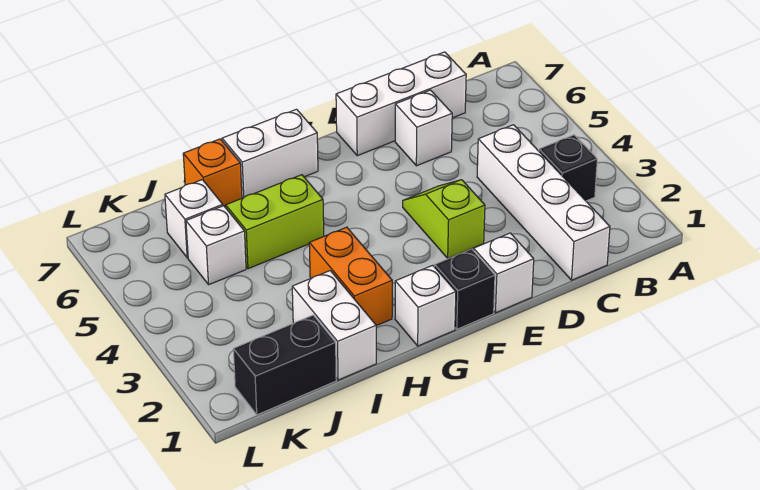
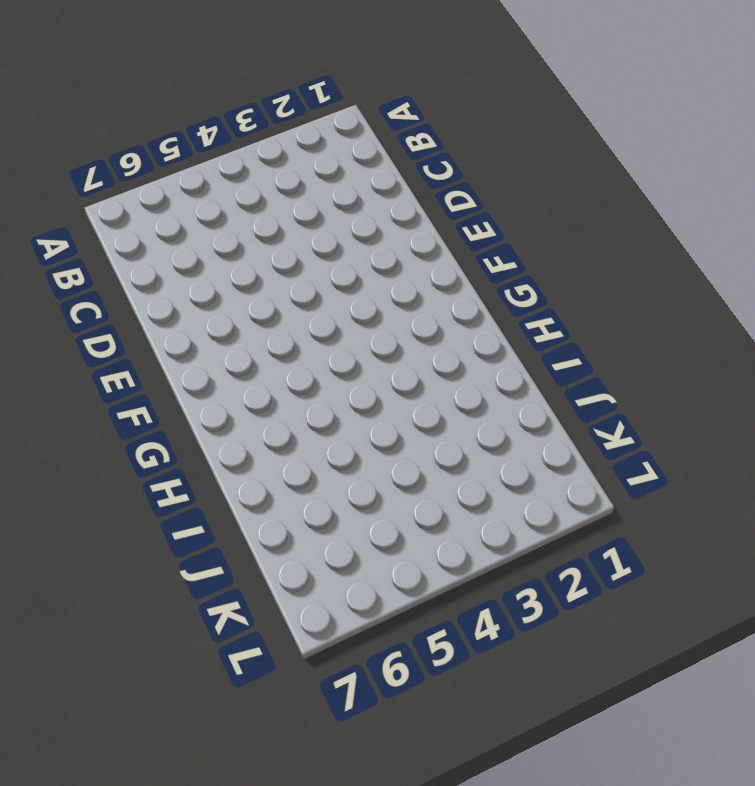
none -> black brick B3 level 1
none -> white brick C1:C4 level 1
none -> white brick C7:E7 level 1

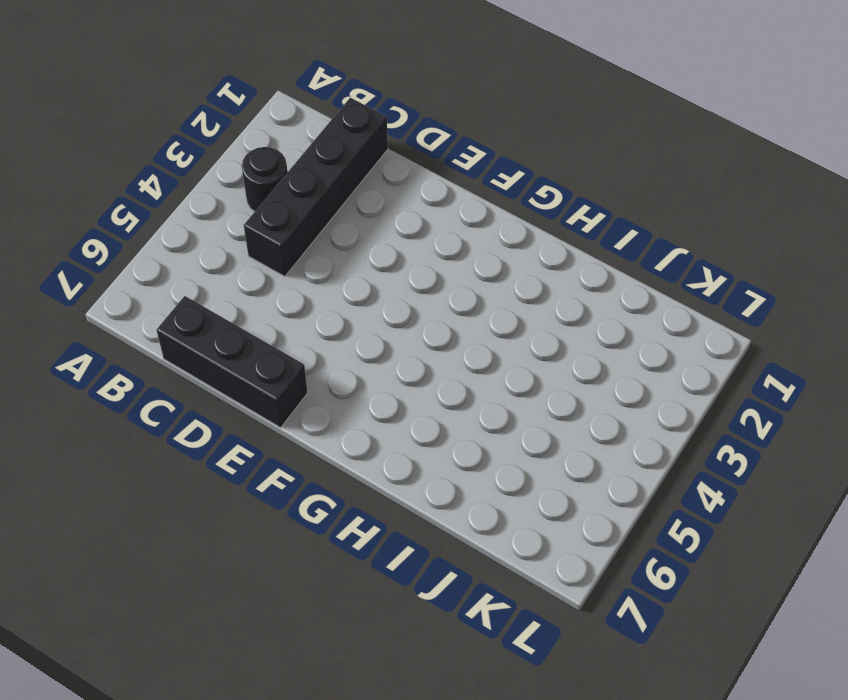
black round brick B3 level 1 -> black brick B3 level 1
black brick C1:C4 level 1 -> white brick C1:C4 level 1
black brick C7:E7 level 1 -> white brick C7:E7 level 1
none -> white brick D6 level 1
none -> white brick E1 level 1
none -> lime slope E3:E4 level 1 top 3

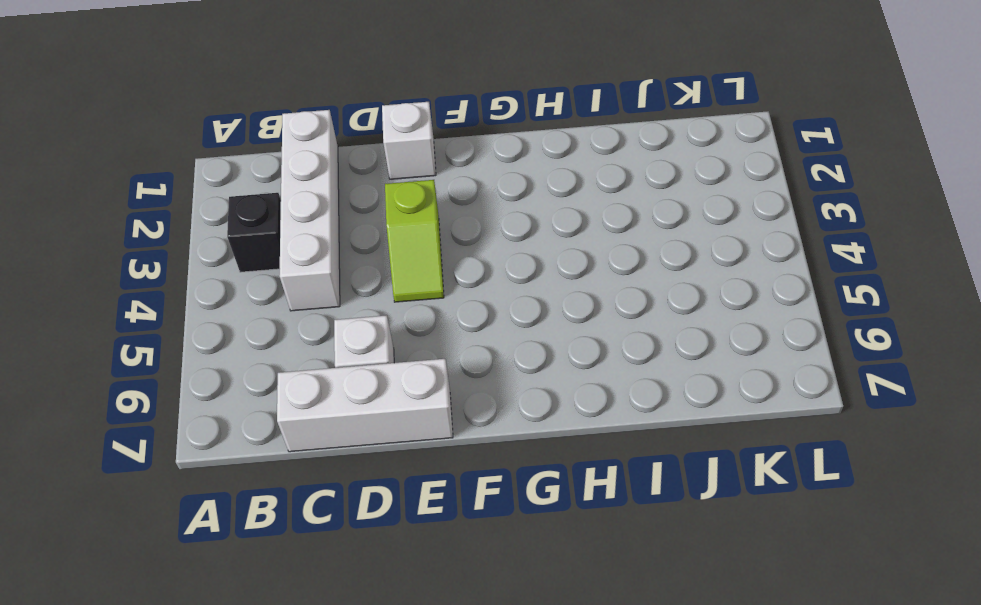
none -> black brick F1 level 1
none -> white brick G1 level 1
none -> white brick G7:H7 level 1

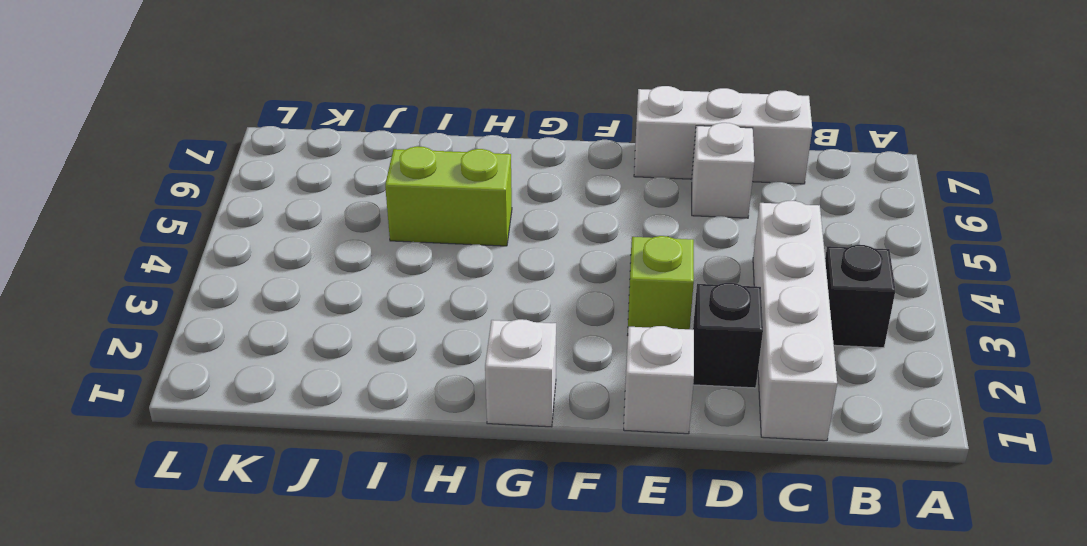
black brick D2 level 1 -> black brick F1 level 1
none -> white brick G7:H7 level 1
none -> orange brick H2:H3 level 1
none -> white brick I1:I2 level 1

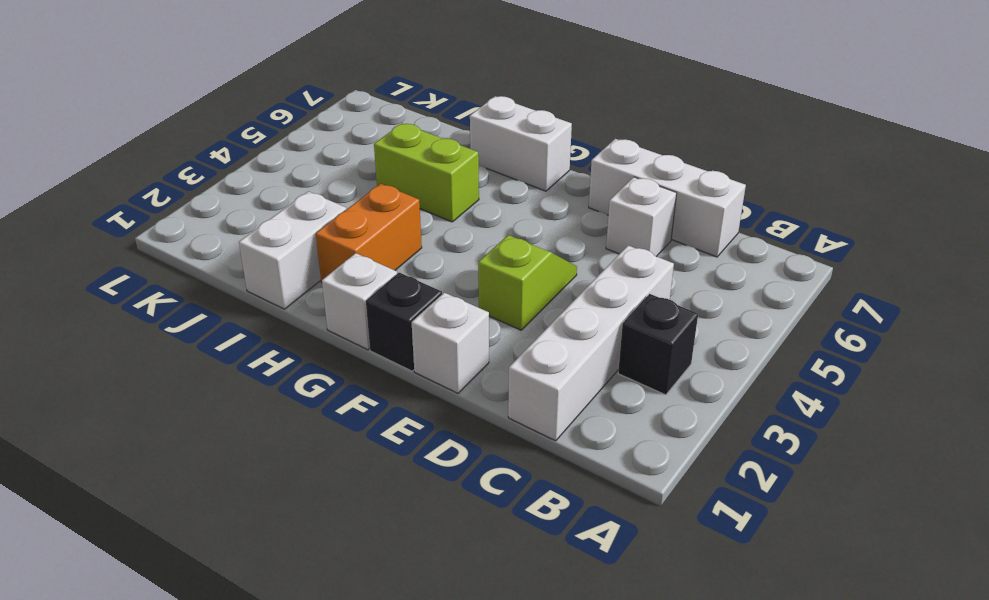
none -> orange brick I7 level 1
none -> black brick J1:K1 level 1
none -> white brick J5 level 1

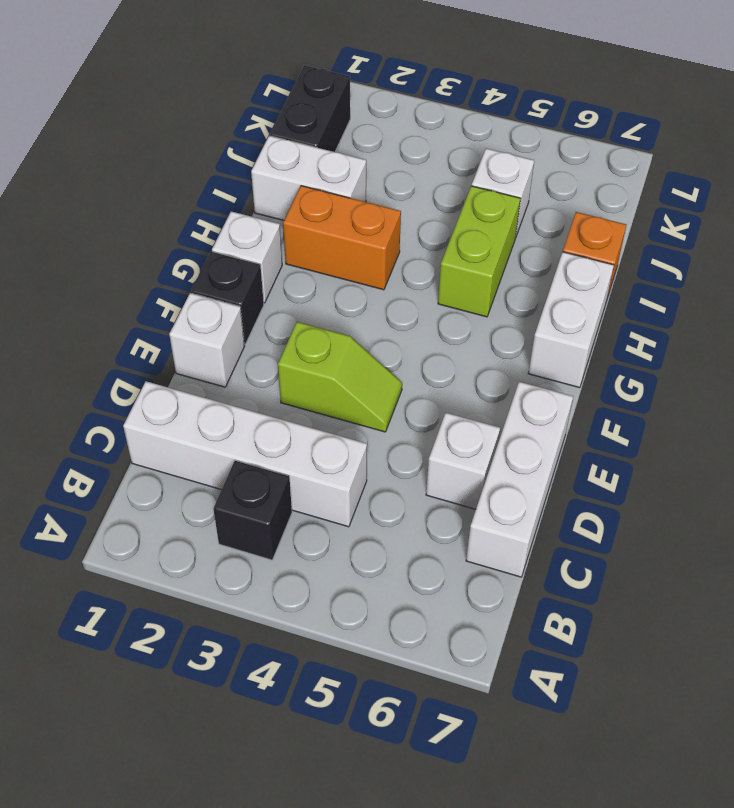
none -> white brick J6 level 1

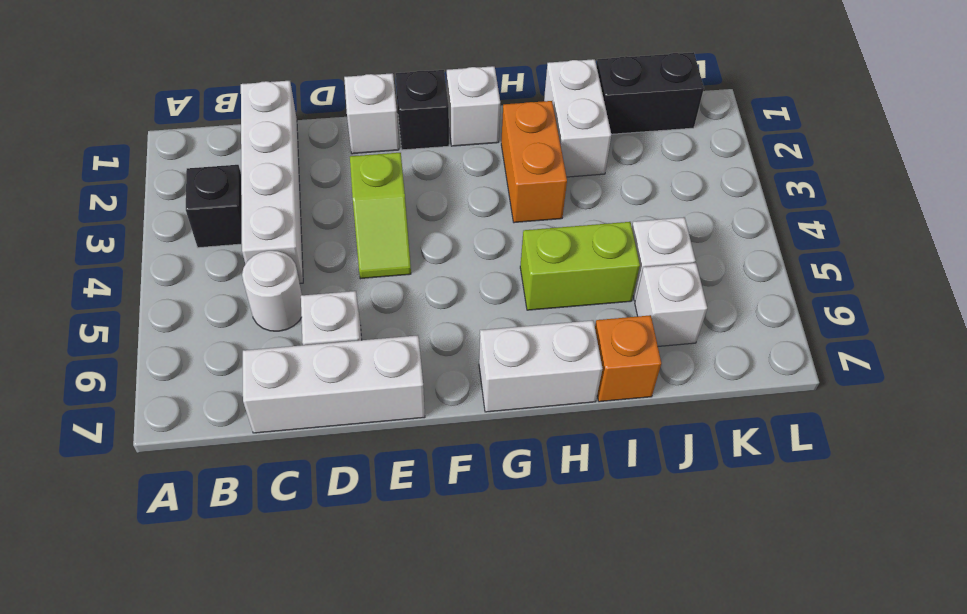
white round brick C5 level 1 -> none

